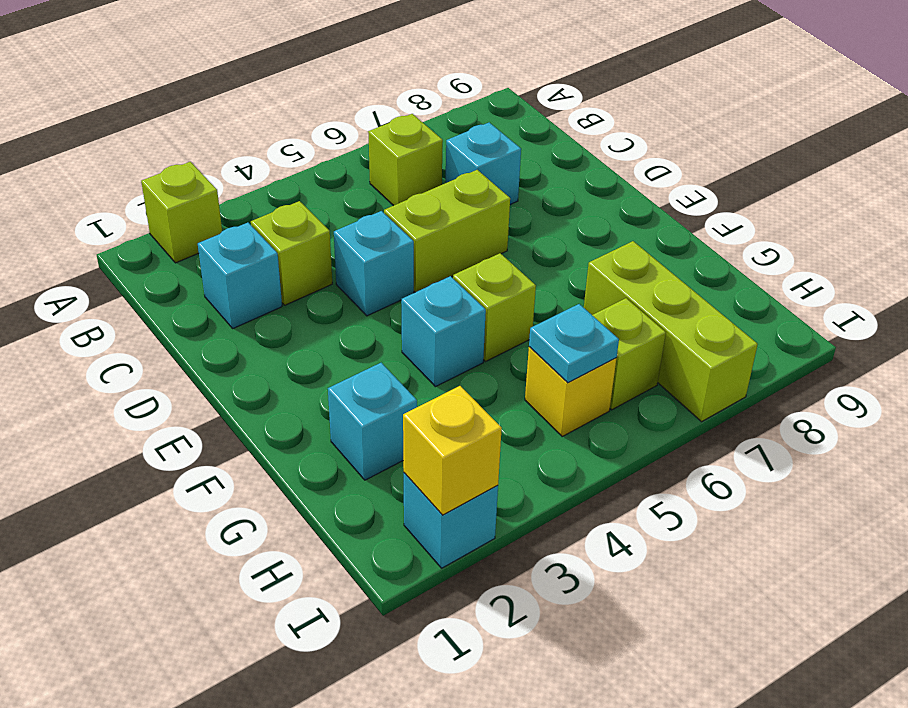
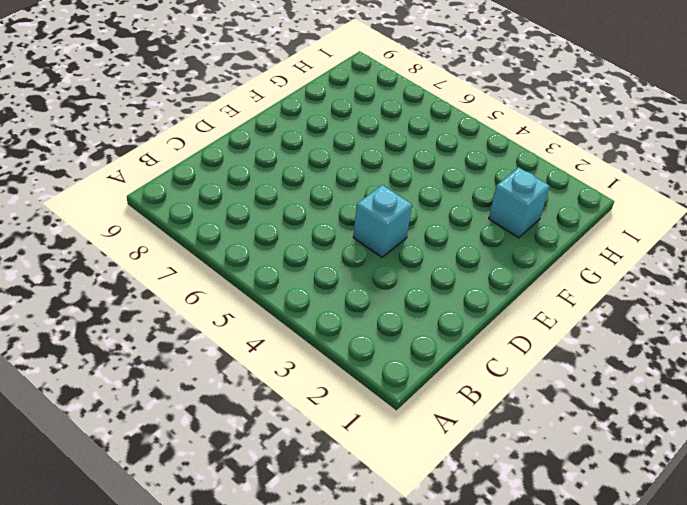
none -> lime brick A2 level 1
none -> lime brick B6 level 1
none -> cyan brick C2 level 1

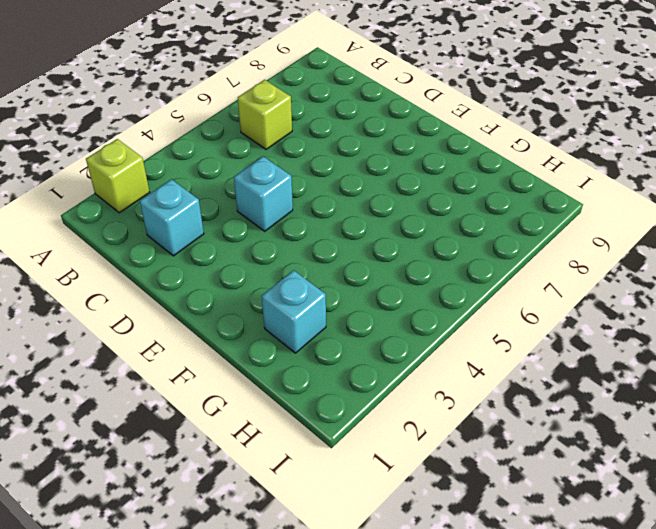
none -> lime brick C3 level 1
none -> cyan brick C7 level 1
none -> lime brick D5:D6 level 1

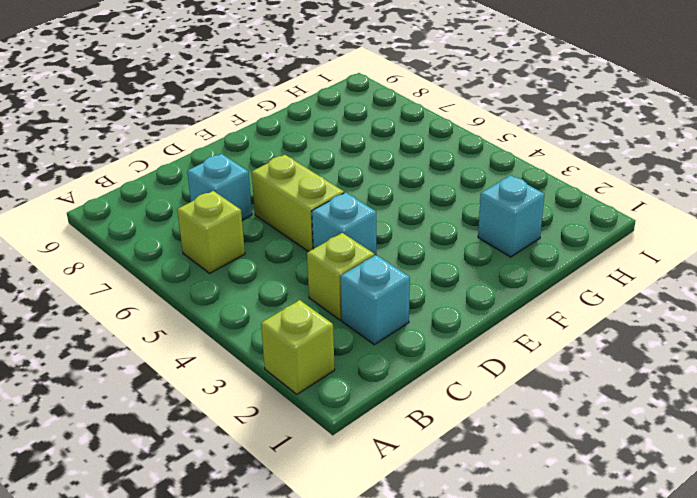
none -> cyan brick F4 level 1
none -> lime brick F5 level 1
none -> lime brick G7:I7 level 1

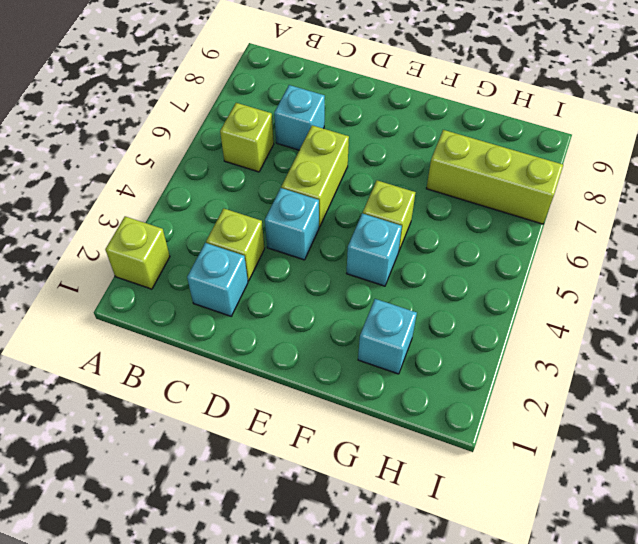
none -> yellow brick H5 level 1
none -> lime brick H6 level 1
none -> cyan brick I2 level 1

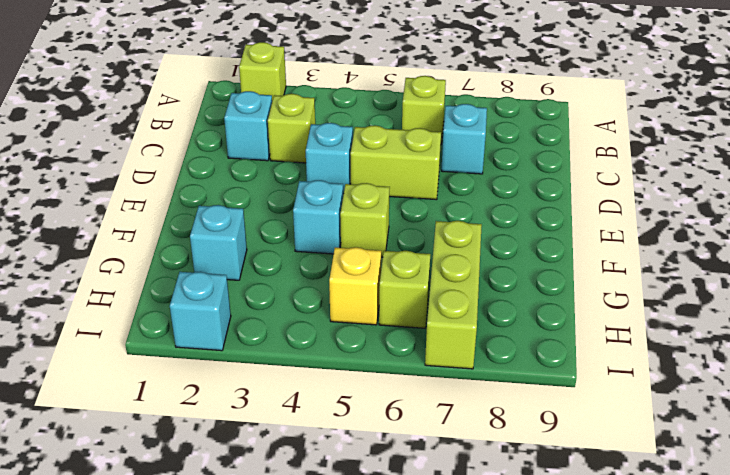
none -> cyan plate H5 level 2
none -> yellow brick I2 level 2

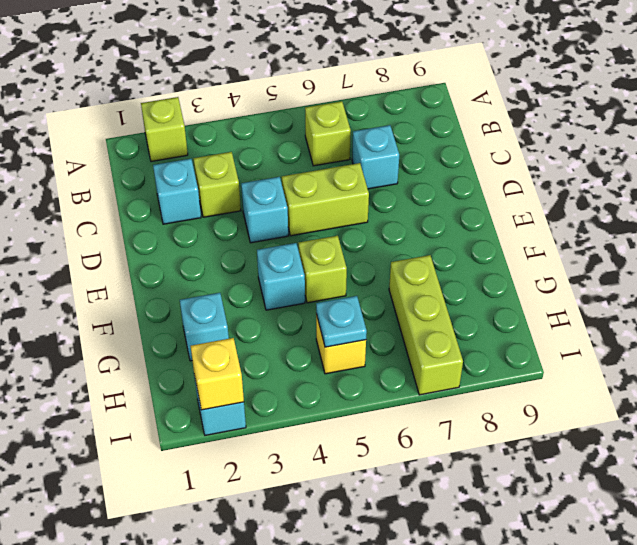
none -> lime brick H6 level 1

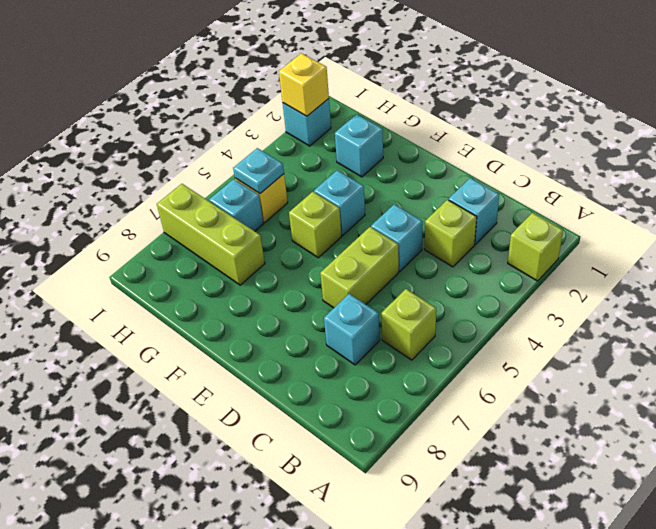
cyan brick H6 level 1 -> lime brick H6 level 1

